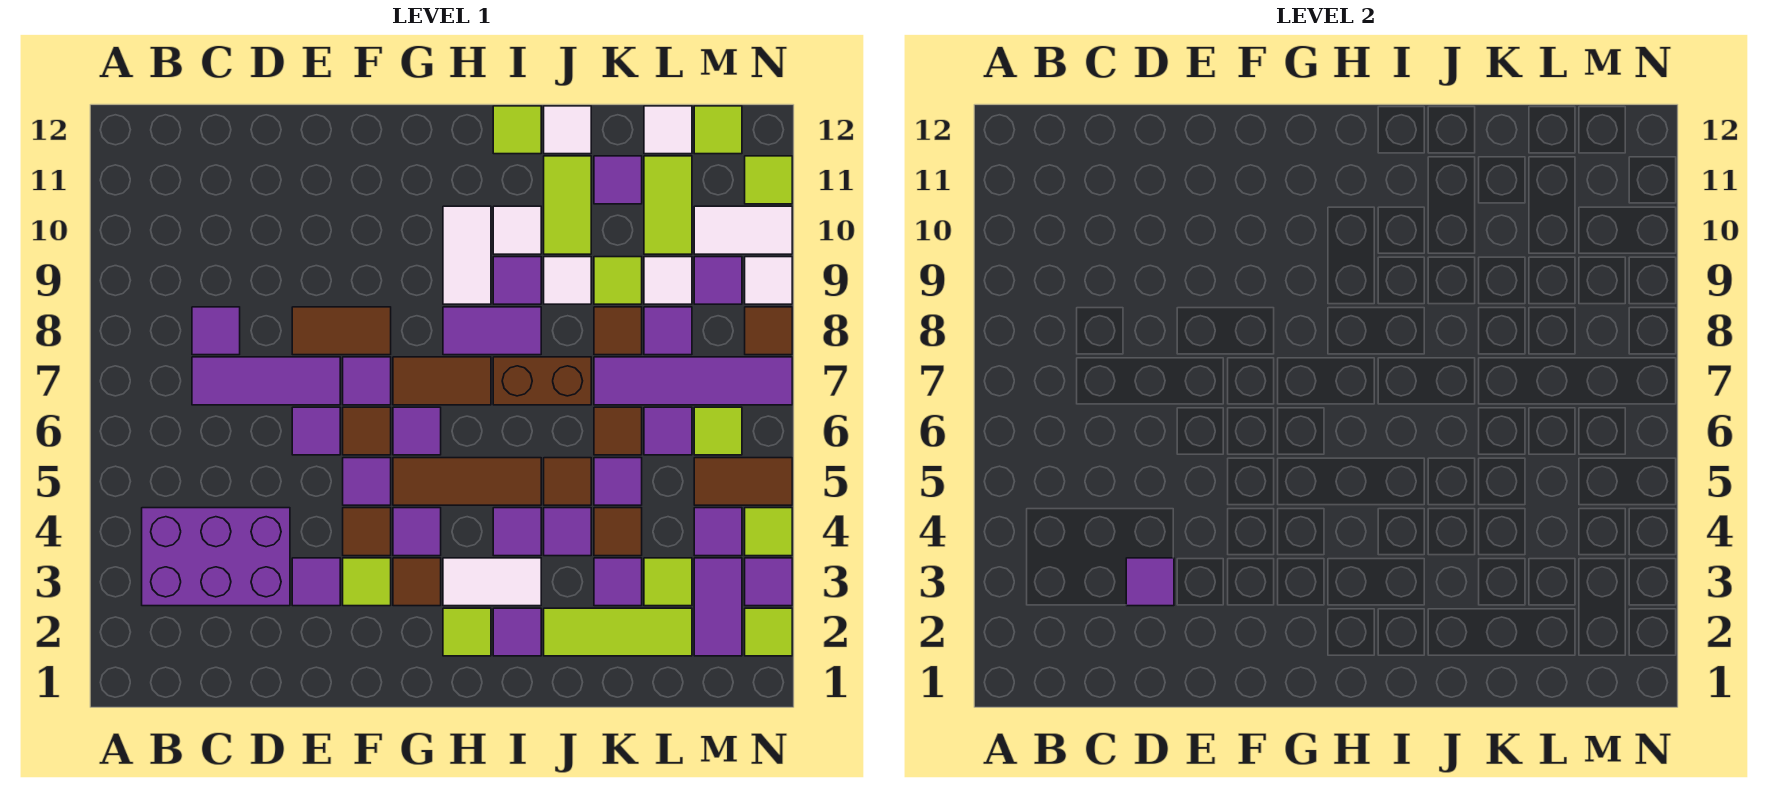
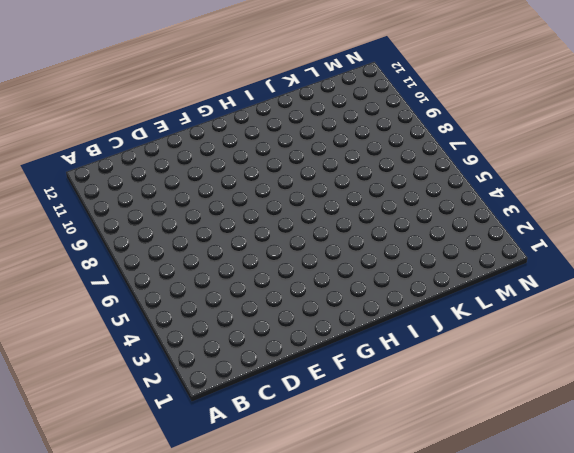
none -> purple brick B3:D4 level 1
none -> purple tile C7:E7 level 1
none -> purple tile C8 level 1
none -> purple tile E3 level 1

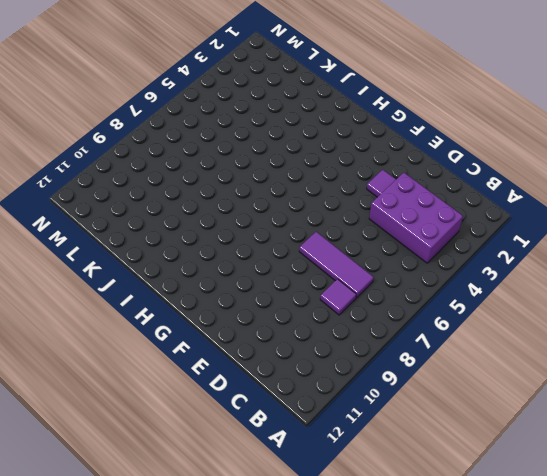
none -> purple tile E6 level 1
none -> brown tile E8:F8 level 1
none -> lime tile F3 level 1
none -> brown tile F4 level 1

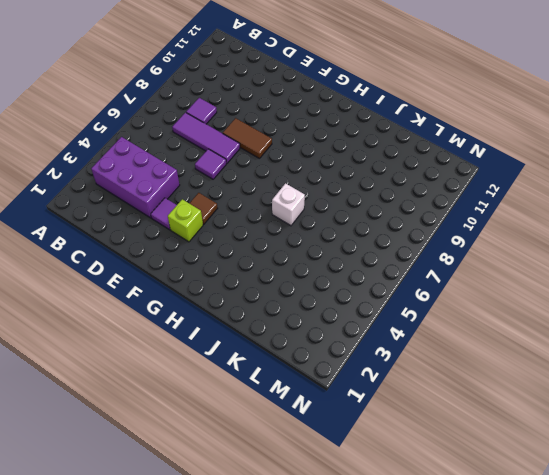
lime brick F3 level 1 -> lime tile F3 level 1
white brick I6 level 1 -> none
none -> purple tile F5 level 1
none -> brown tile F6 level 1
none -> purple tile F7 level 1
none -> brown tile G3 level 1

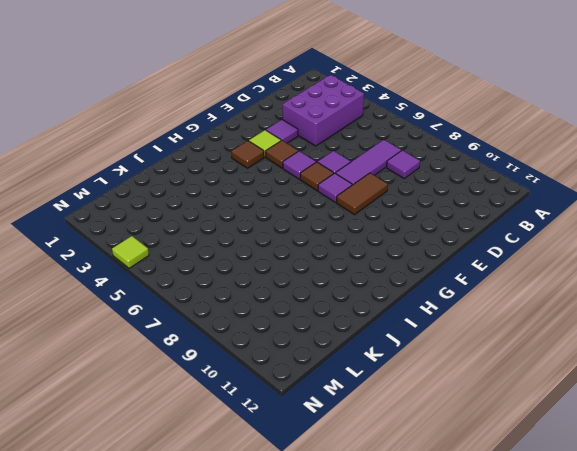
none -> purple tile G4 level 1
none -> brown tile G5:I5 level 1
none -> purple tile G6 level 1
none -> brown tile G7:H7 level 1

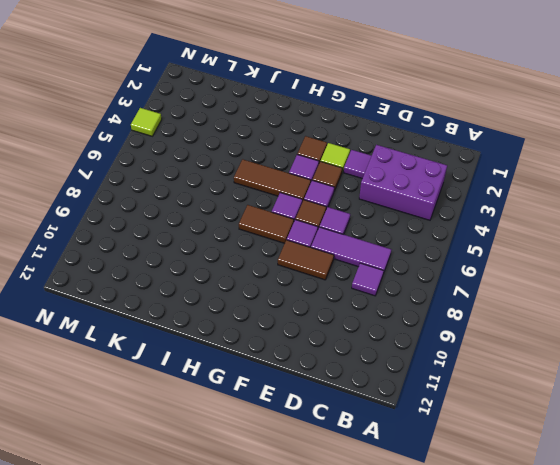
none -> lime tile H2 level 1
none -> white tile H3:I3 level 1
none -> purple tile H8:I8 level 1
none -> white tile H9:H10 level 1

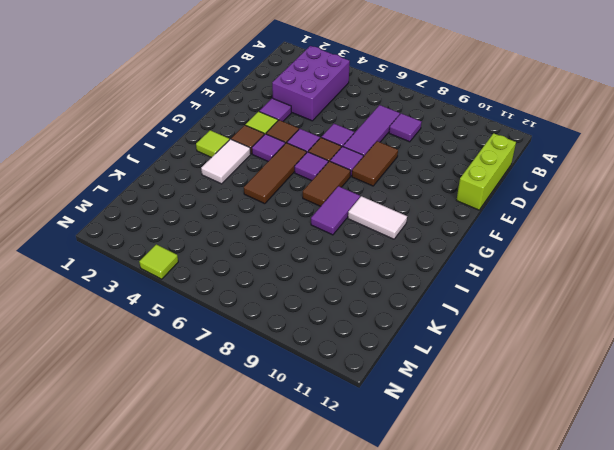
lime brick C12:E12 level 1 -> none
none -> purple tile I2 level 1
none -> purple tile I4 level 1
none -> brown brick I7:J7 level 1
none -> purple tile I9 level 1

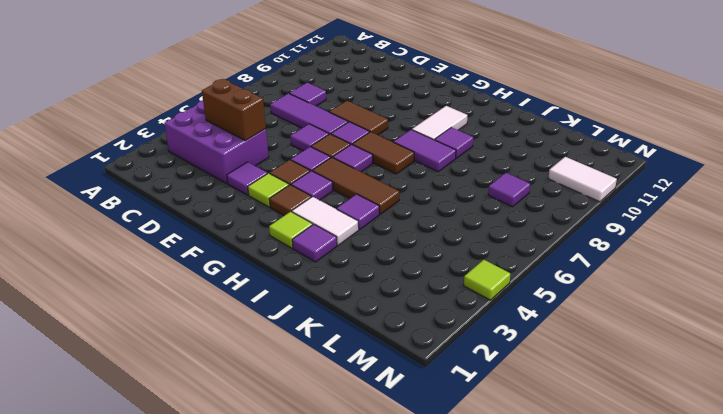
brown brick C4:D4 level 2 -> brown brick I7:J7 level 1
none -> white tile I10 level 1
none -> lime tile I12 level 1
none -> lime tile J2:L2 level 1
none -> purple tile J4 level 1

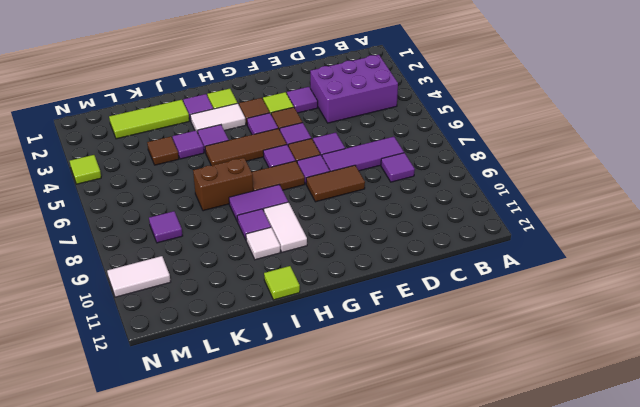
none -> brown tile J5 level 1
none -> white tile J9 level 1
none -> lime tile J10:J11 level 1
none -> white tile J12 level 1

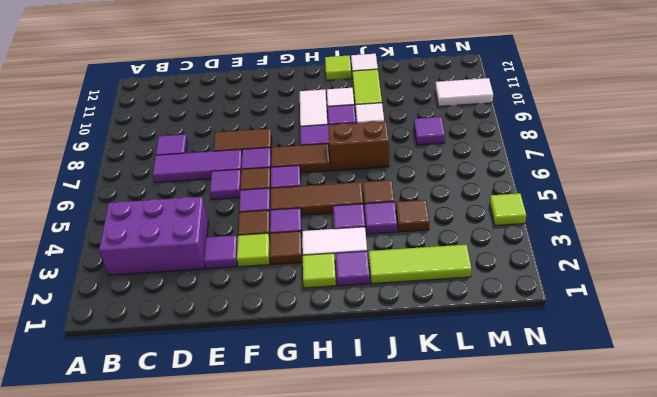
none -> purple tile K3 level 1
none -> purple tile K5 level 1
none -> brown tile K6 level 1
none -> purple tile K7:N7 level 1

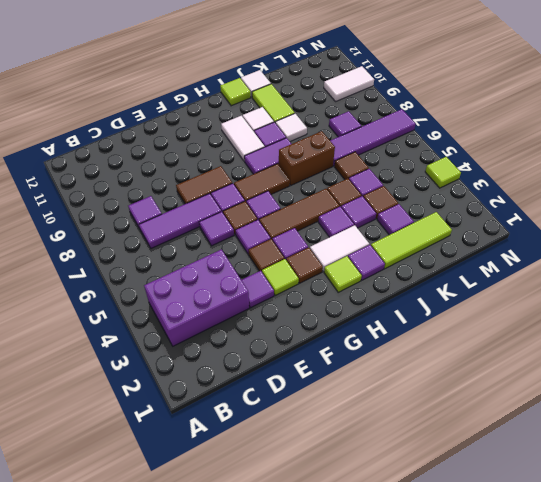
none -> brown tile K8 level 1
none -> lime tile K9 level 1
none -> purple tile K11 level 1
none -> lime tile L3 level 1

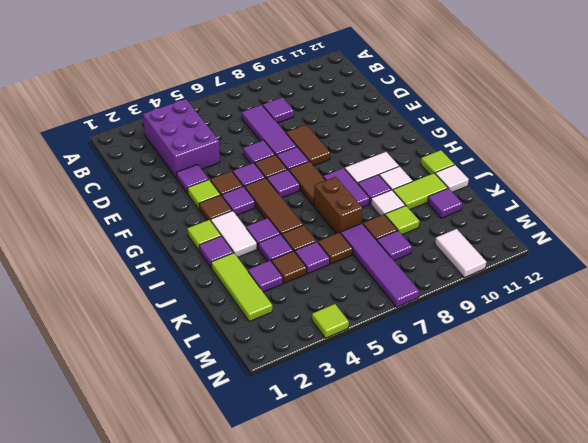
none -> lime tile L3 level 1
none -> purple tile L6 level 1
none -> white tile L9 level 1
none -> lime tile L10:L11 level 1

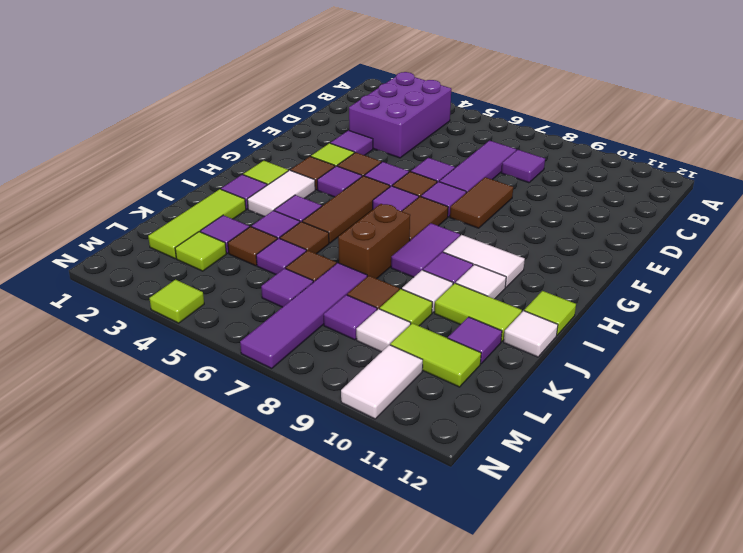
none -> white tile L12 level 1
none -> purple tile M2:M3 level 1
none -> purple tile M4 level 1
none -> brown tile M5:N5 level 1

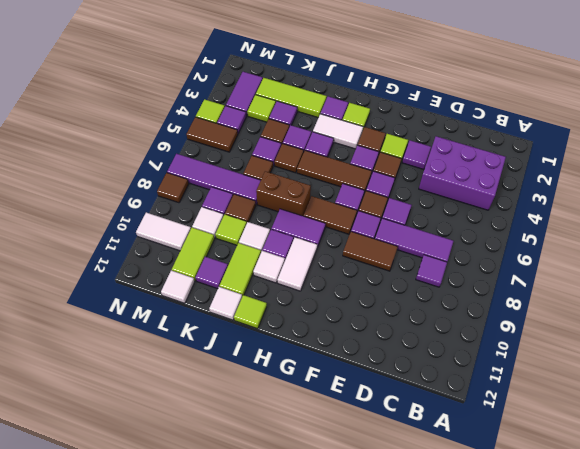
none -> purple tile L6 level 1
none -> lime tile M6 level 1
none -> purple tile M9 level 1
none -> lime tile M12 level 1

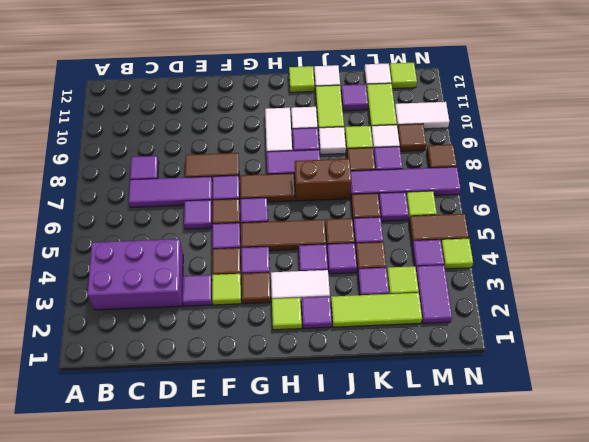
brown tile M9 level 1 -> purple tile M9 level 1
none -> lime tile N2 level 1
none -> purple tile N3 level 1
none -> white tile N9 level 1
none -> lime tile N11 level 1

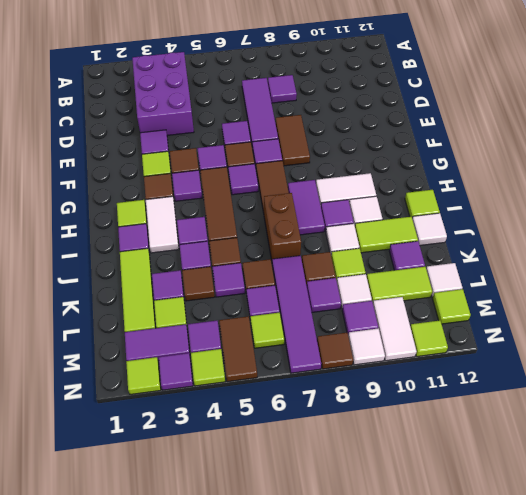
none -> purple tile D3 level 2

